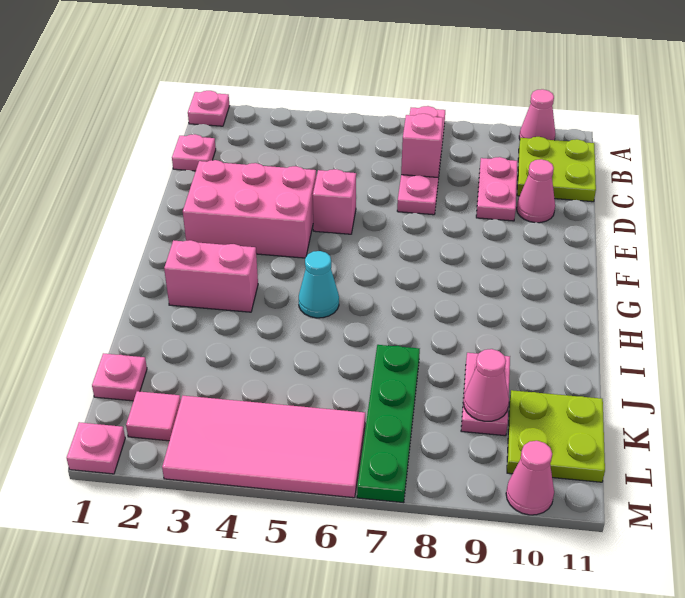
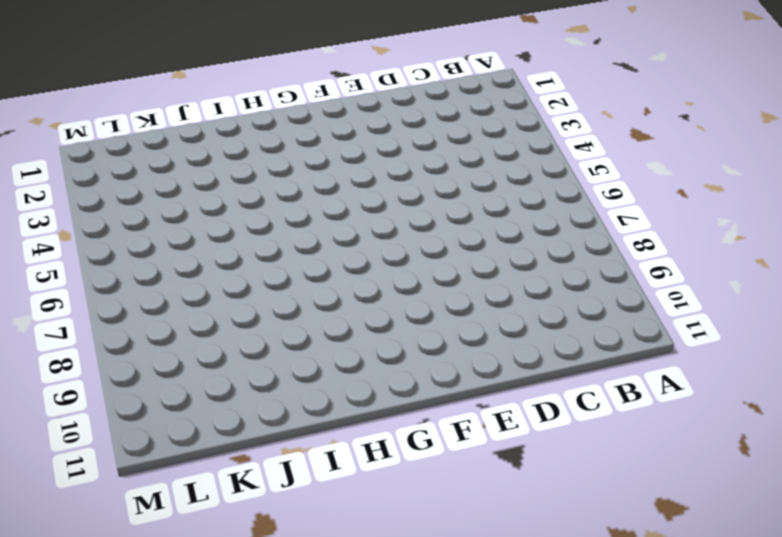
none -> pink plate A1 level 1
none -> pink plate A7:D7 level 1
none -> pink cone A10 level 1

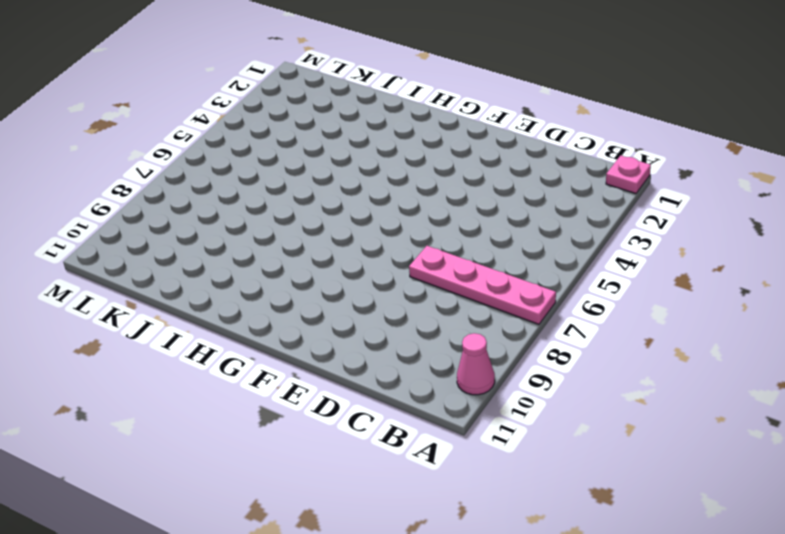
none -> lime plate B10:C11 level 1
none -> pink plate C1 level 1
none -> pink plate C9:D9 level 1

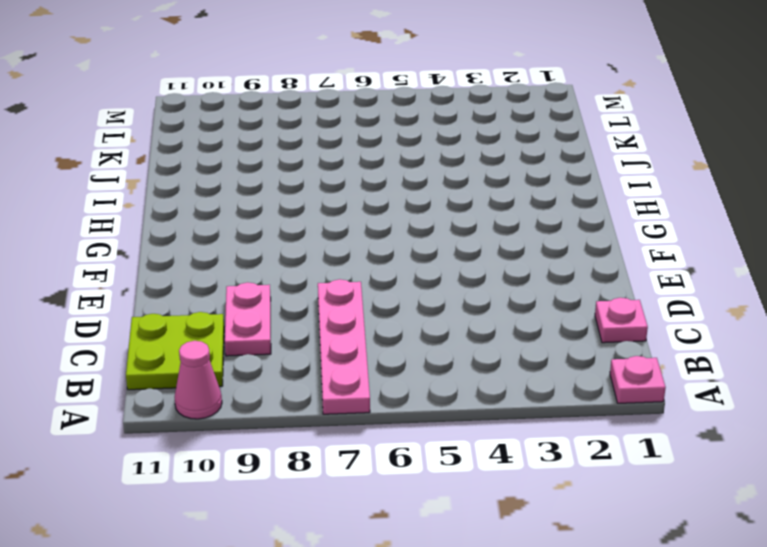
none -> pink cone D10 level 1
none -> pink brick E2:F4 level 1
none -> pink brick E5 level 1

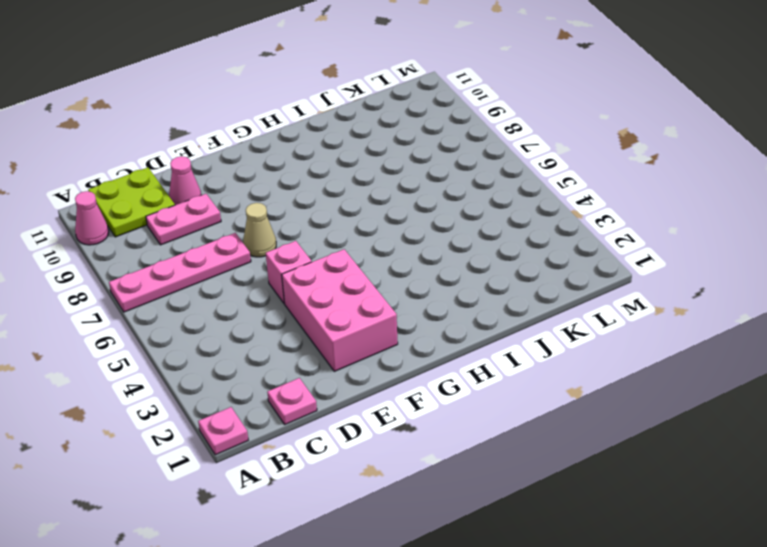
tan cone E7 level 1 -> none
none -> pink brick H2:H3 level 1
none -> cyan cone H5 level 1
none -> green plate J7:M7 level 1

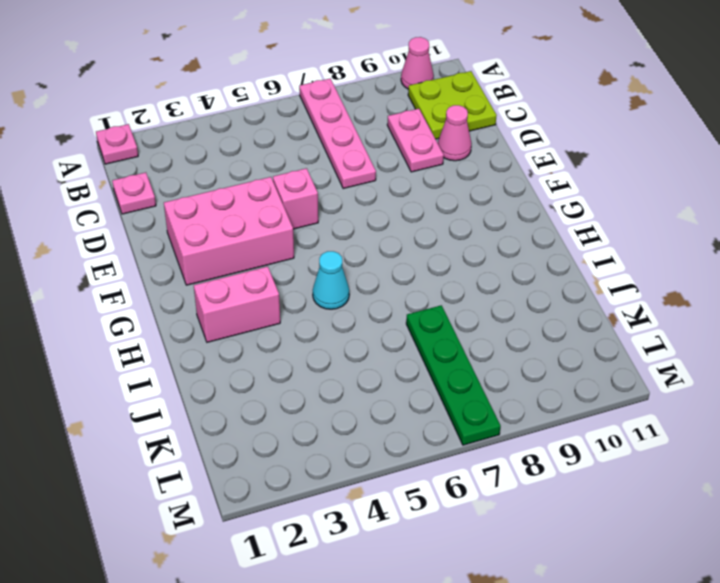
none -> pink plate J9:K9 level 1
none -> pink plate K1 level 1
none -> lime plate K10:L11 level 1

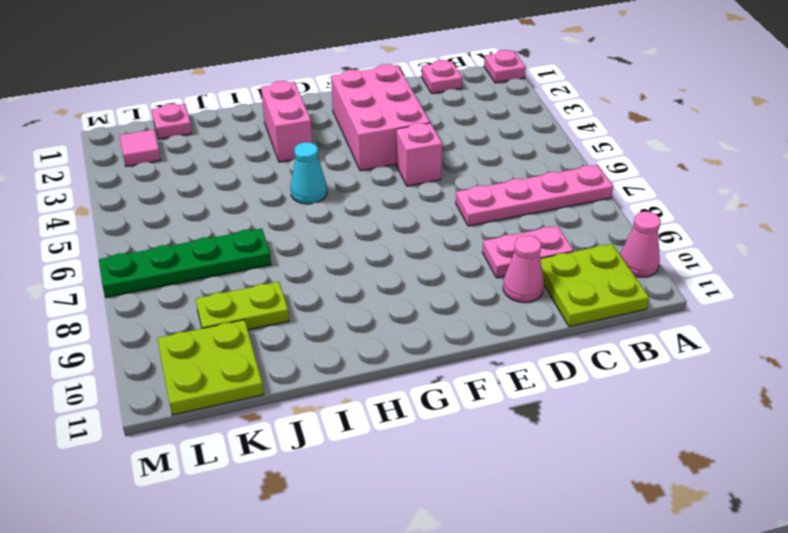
lime plate J9:K9 level 1 -> pink plate J9:K9 level 1
none -> pink tile L3:M6 level 1
none -> pink plate M1 level 1
none -> pink cone M10 level 1

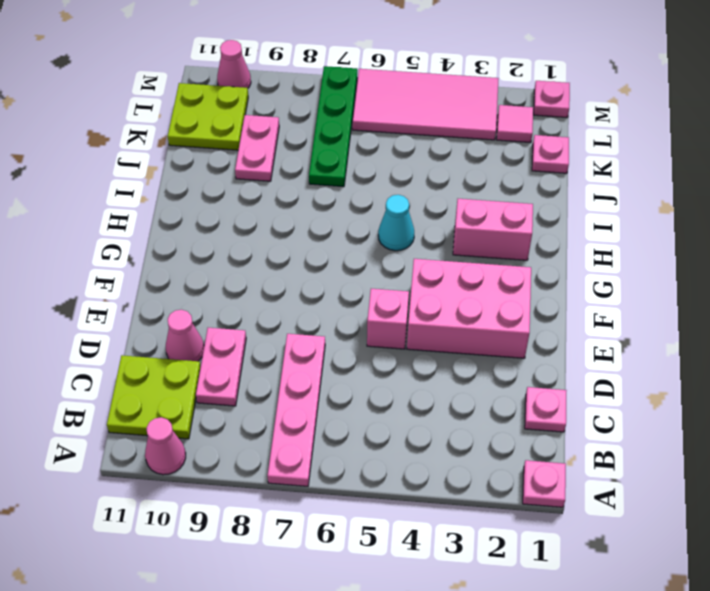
none -> pink brick C7 level 2
none -> pink cone K9 level 2

